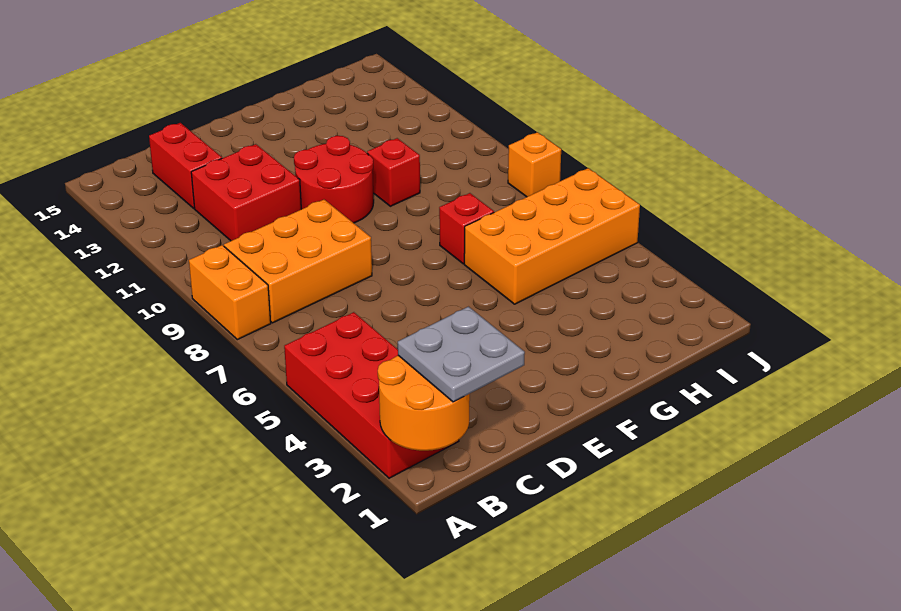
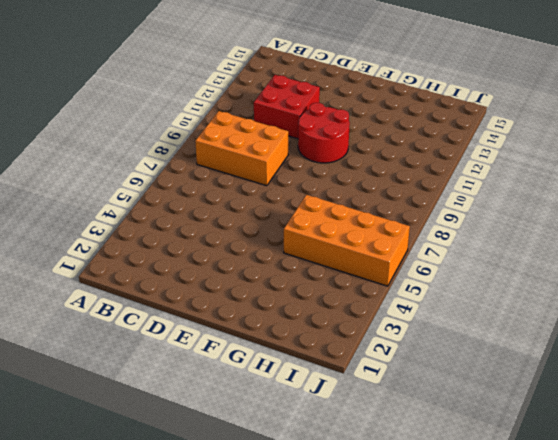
none -> red brick A2:B5 level 1
none -> orange brick A8:A9 level 1
none -> red brick C13:C14 level 1

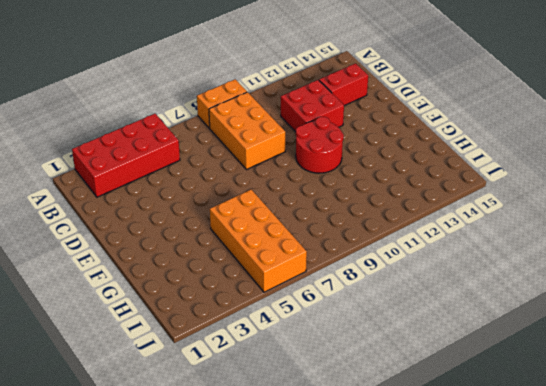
none -> red brick G7 level 1
none -> red brick G10 level 1
none -> orange brick J8 level 1

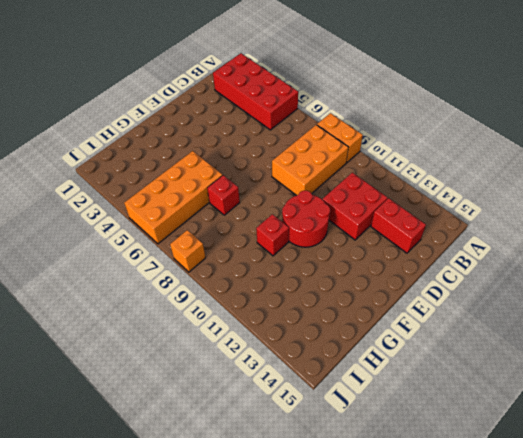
none -> orange round brick A1:B2 level 2
none -> grey plate B1:C2 level 3

